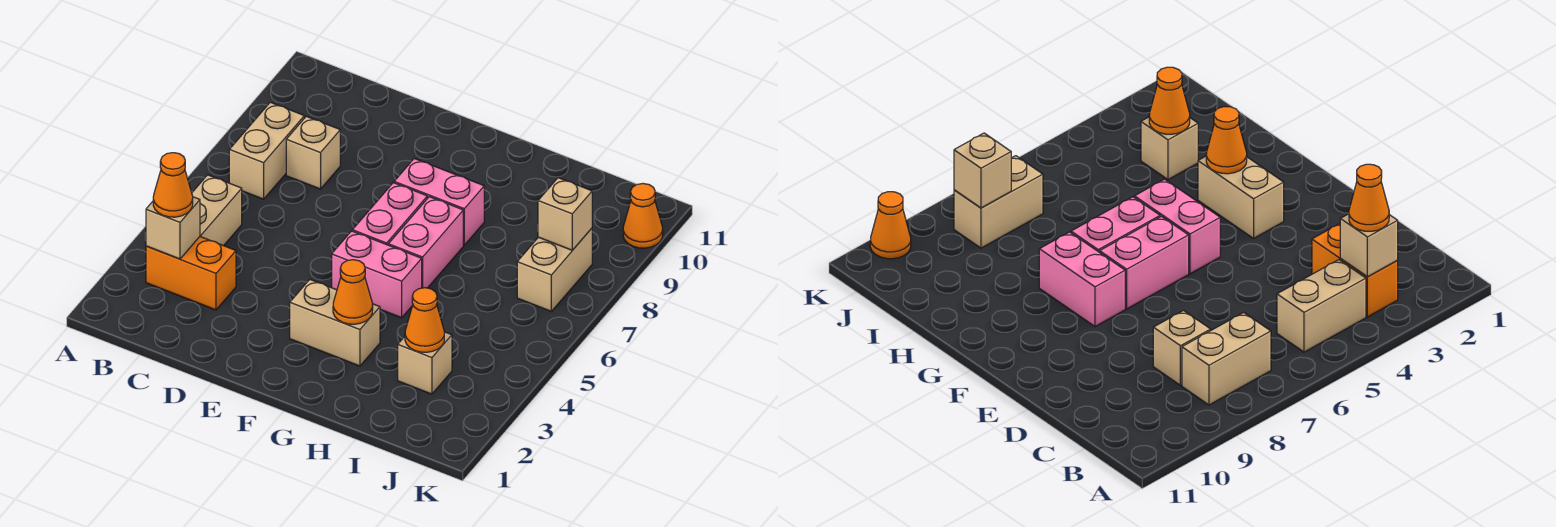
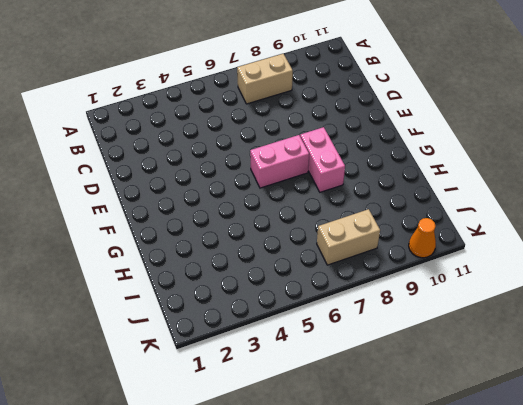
none -> orange brick B3:C3 level 1
none -> tan brick B4:B5 level 1
none -> tan brick C8 level 1

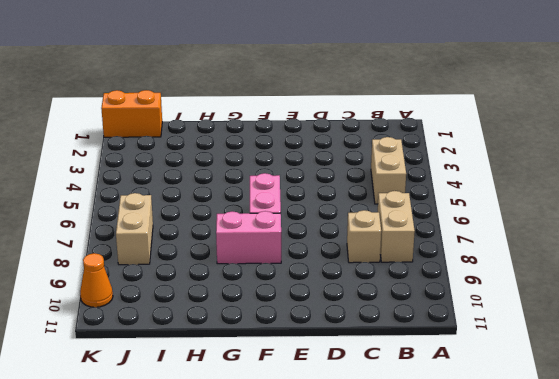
orange brick J1:K1 level 1 -> orange brick B3:C3 level 1
none -> tan brick F3:G3 level 1
none -> pink brick F5:G5 level 1
none -> pink brick G6:G7 level 1

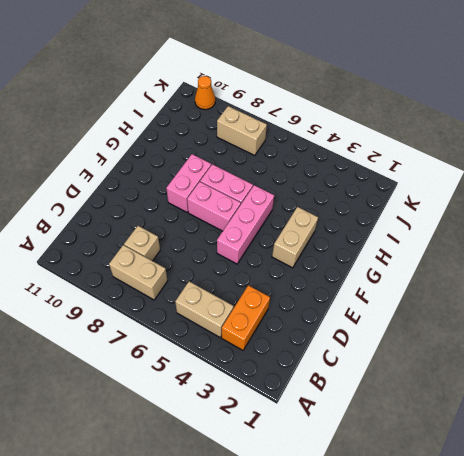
pink brick E5:G5 level 1 -> pink brick F5:G5 level 1
none -> tan brick I3 level 1
none -> tan brick B3 level 2
none -> orange cone G3 level 2

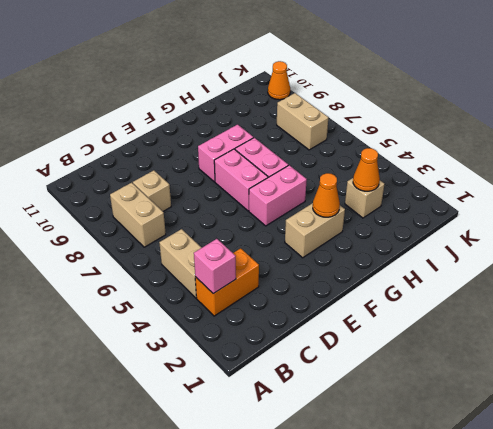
pink brick B3 level 2 -> tan brick B3 level 2
none -> tan brick J8 level 2
none -> orange cone B3 level 3

